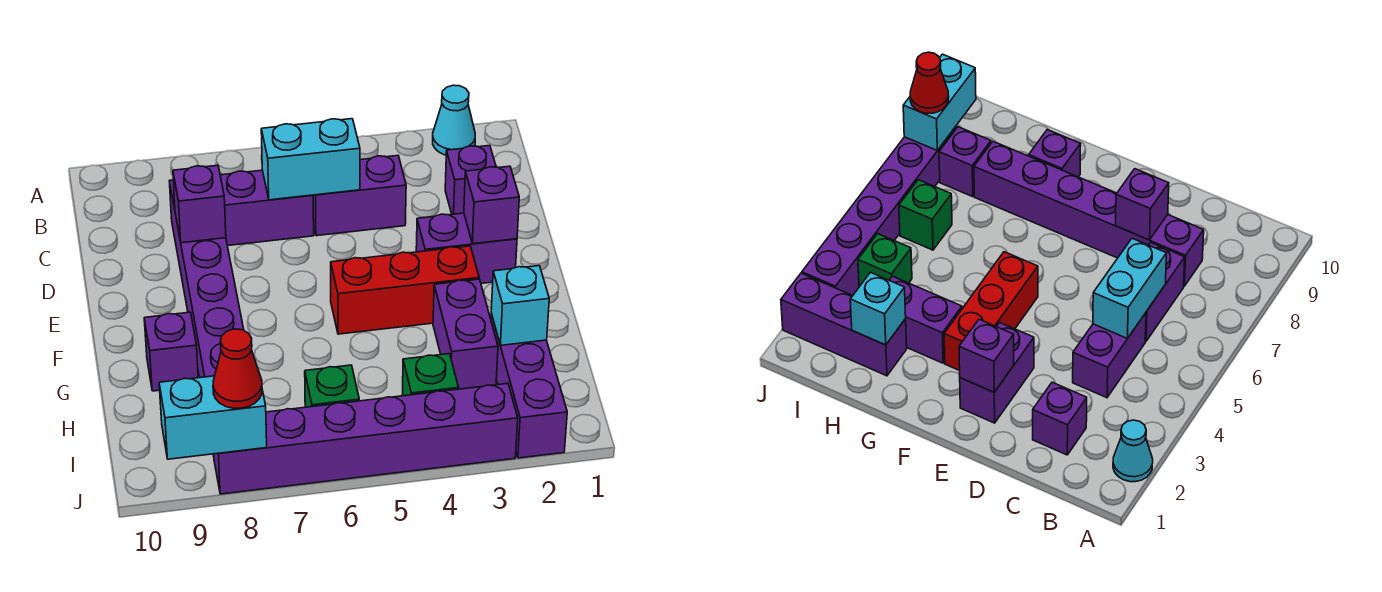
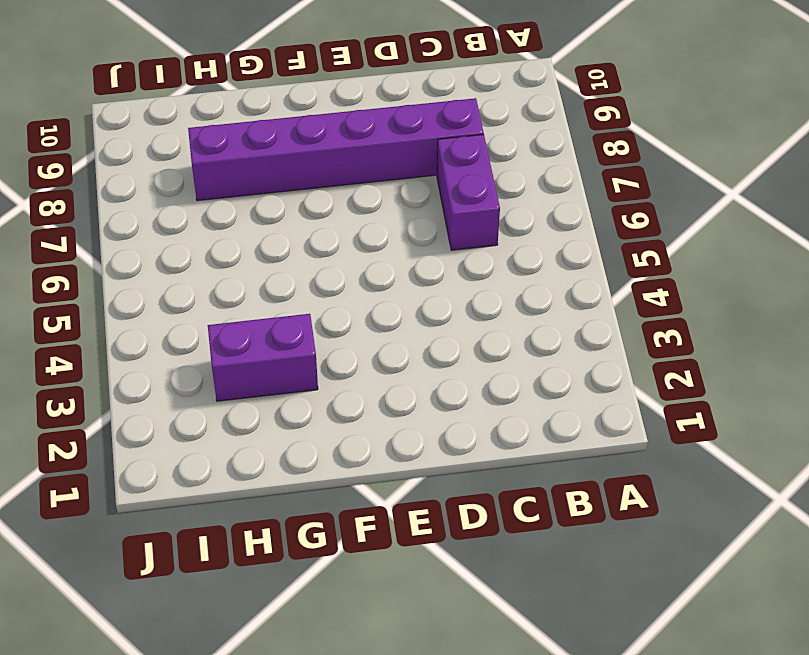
none -> cyan cone A2 level 1
none -> purple brick C2 level 1
none -> purple brick C4:C5 level 1

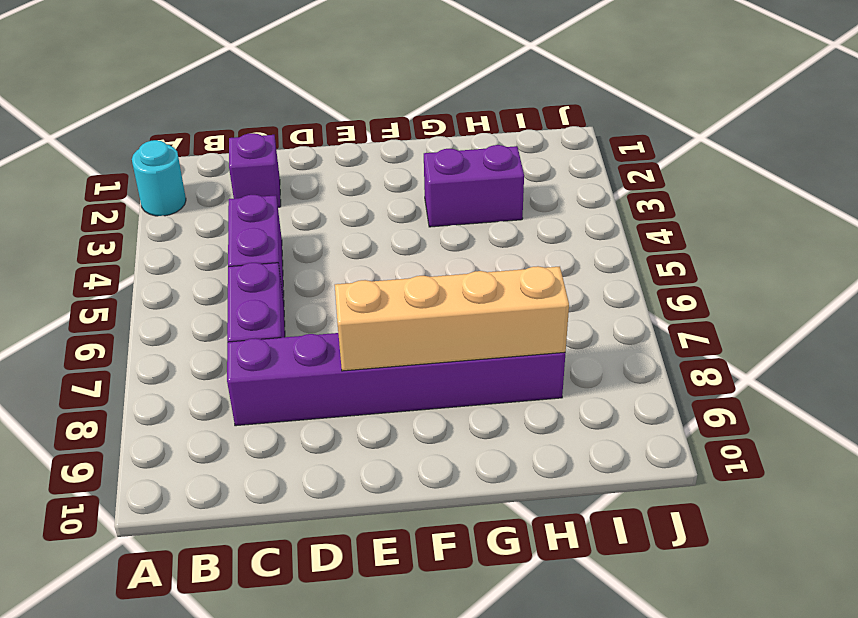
cyan round brick A2 level 1 -> cyan cone A2 level 1
tan brick E8:H8 level 2 -> none
none -> purple brick E2:E3 level 1
none -> red brick F3:F5 level 1
none -> purple brick G9 level 1

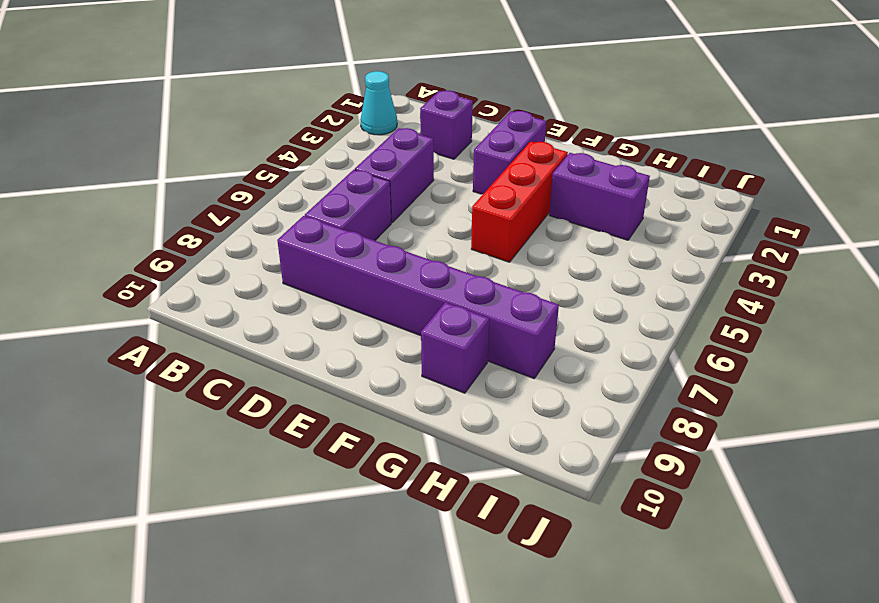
none -> purple brick H2:J2 level 1
none -> green brick I4 level 1
none -> green brick I6 level 1

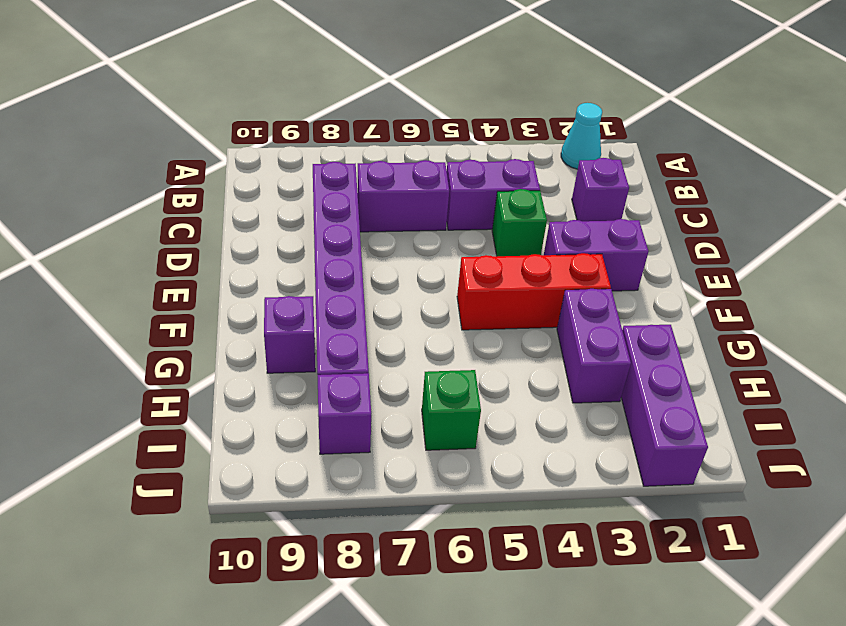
green brick D4 level 1 -> green brick I4 level 1
none -> purple brick J3:J8 level 1
none -> cyan brick C5:C6 level 2
none -> purple brick D8 level 2

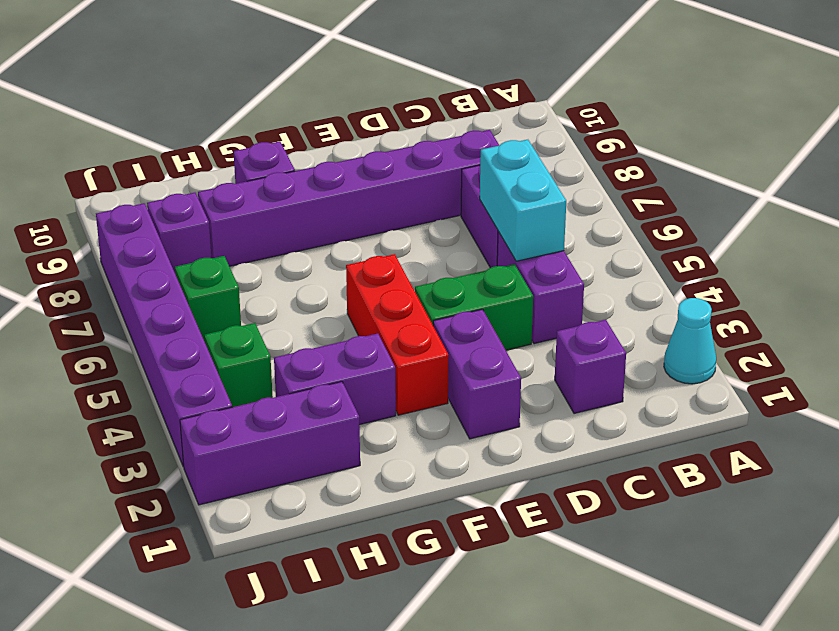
green brick D4:E4 level 1 -> none
none -> purple brick D8 level 2
none -> purple brick E2 level 2
none -> cyan brick H2 level 2

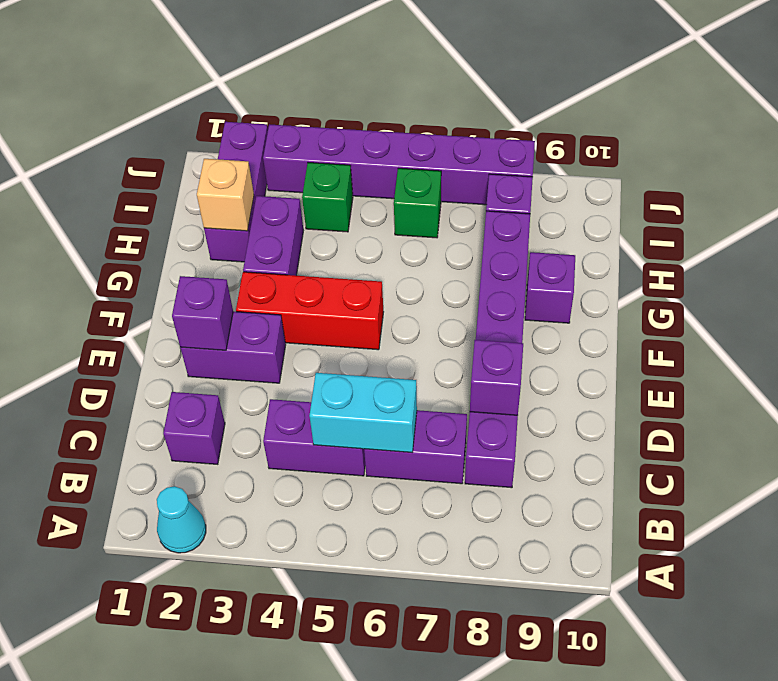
tan brick H2 level 2 -> cyan brick H2 level 2
none -> cyan brick J8:J9 level 2
none -> red cone J8 level 3

